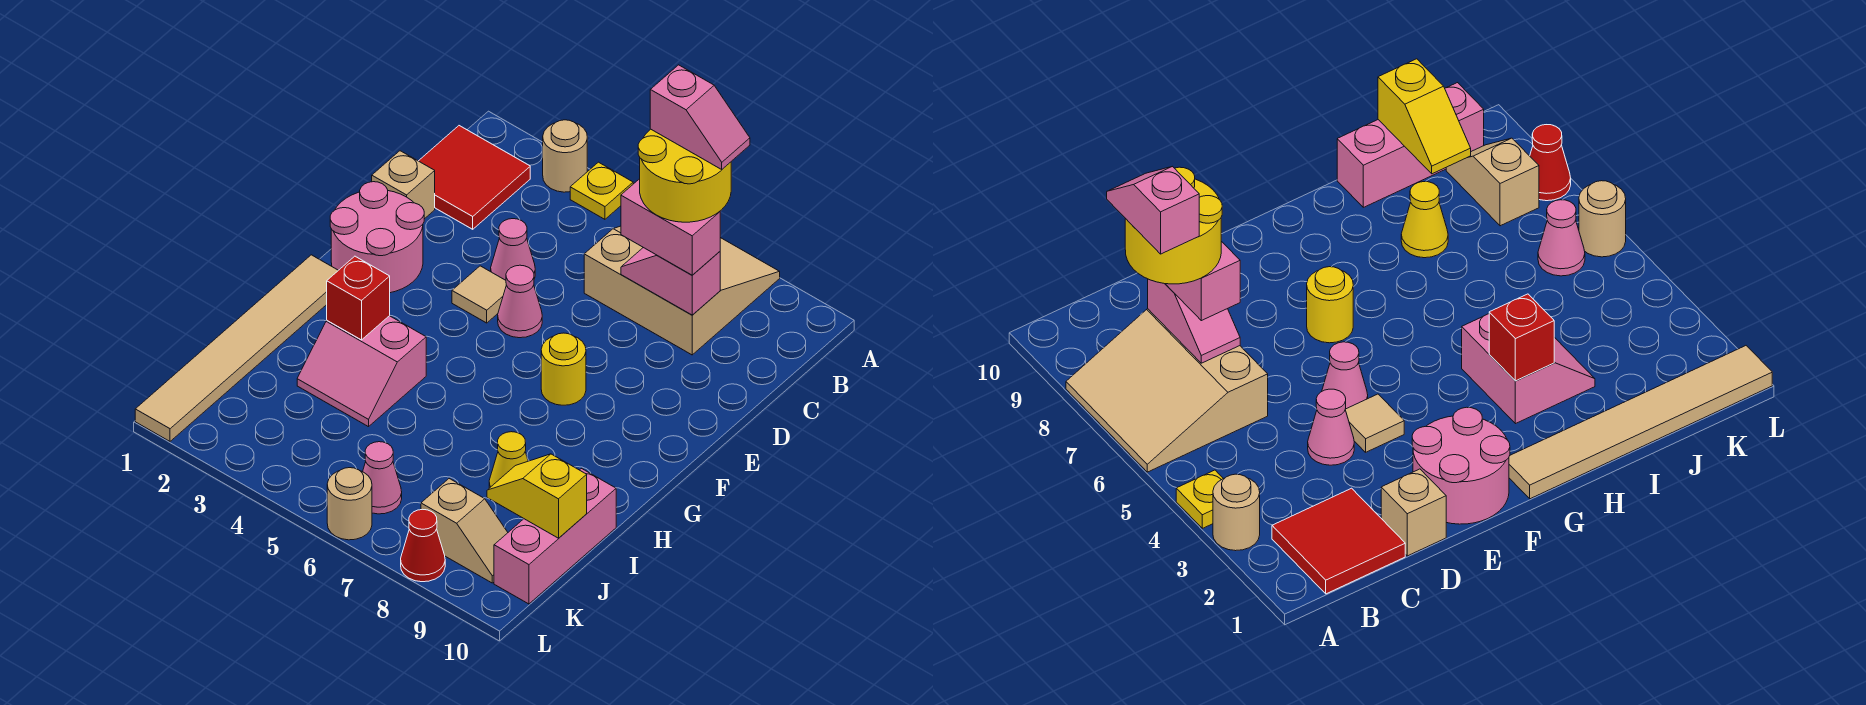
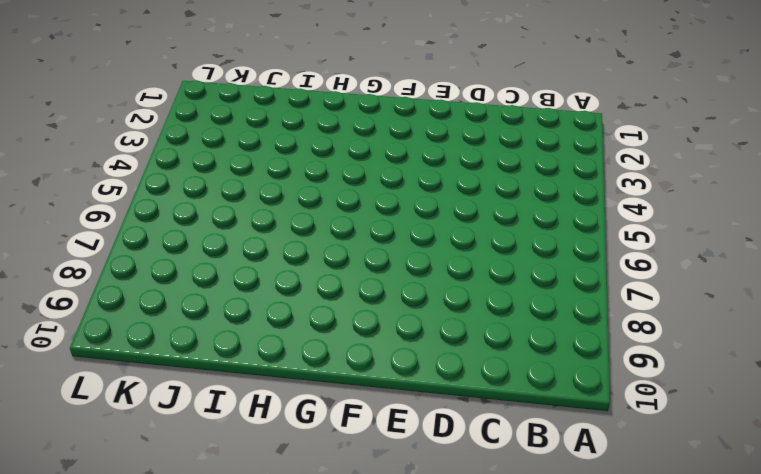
none -> tan round brick A3 level 1
none -> yellow plate A4 level 1
none -> tan slope A6:C8 level 1 top C

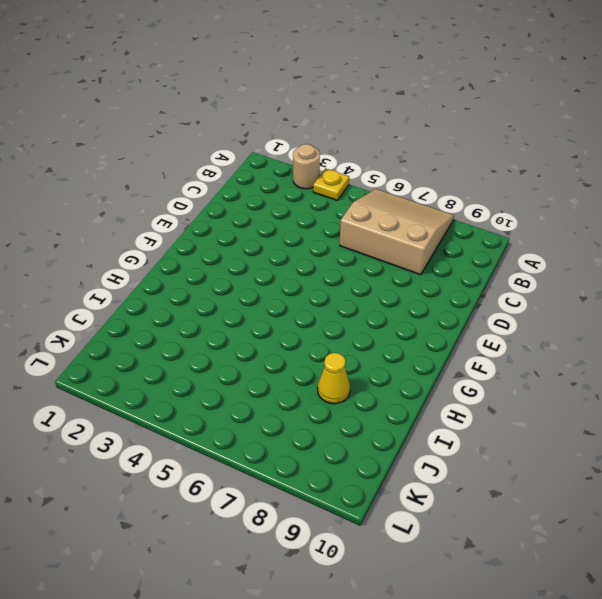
none -> red tile B1:C2 level 1
none -> tan brick D1 level 1
none -> pink cone D4 level 1

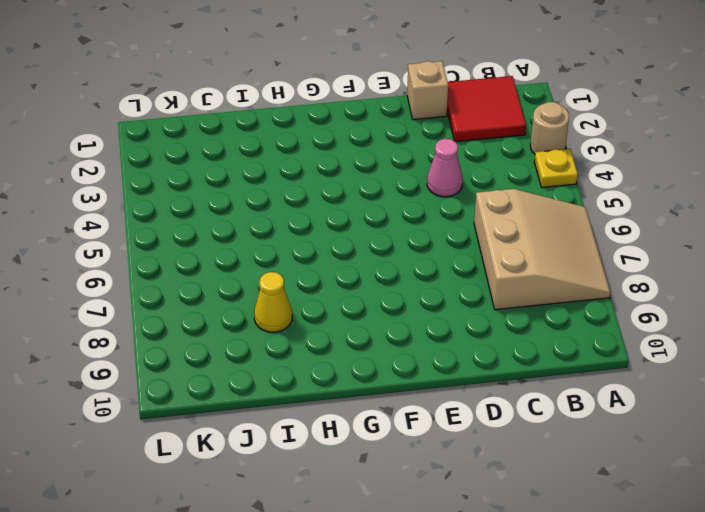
none -> pink round brick E1:F2 level 1
none -> tan tile E4 level 1
none -> pink cone E5 level 1

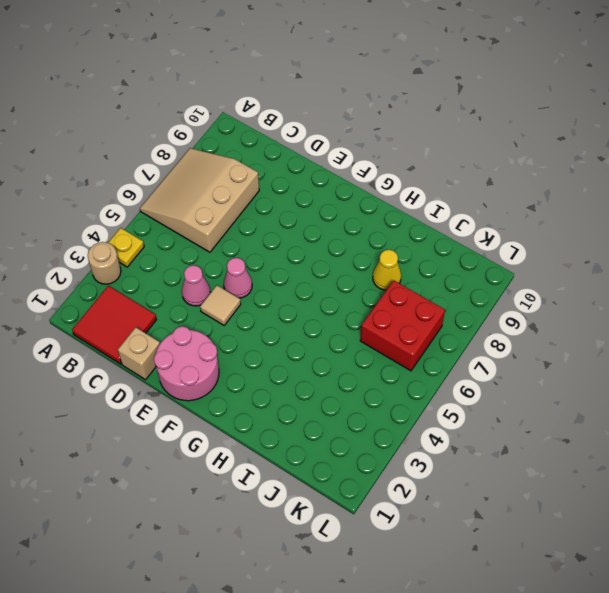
red brick J6:K7 level 1 -> pink cone K6 level 1
none -> yellow round brick F7 level 1
none -> tan tile G1:L1 level 1
none -> pink slope H3:I4 level 1 top H

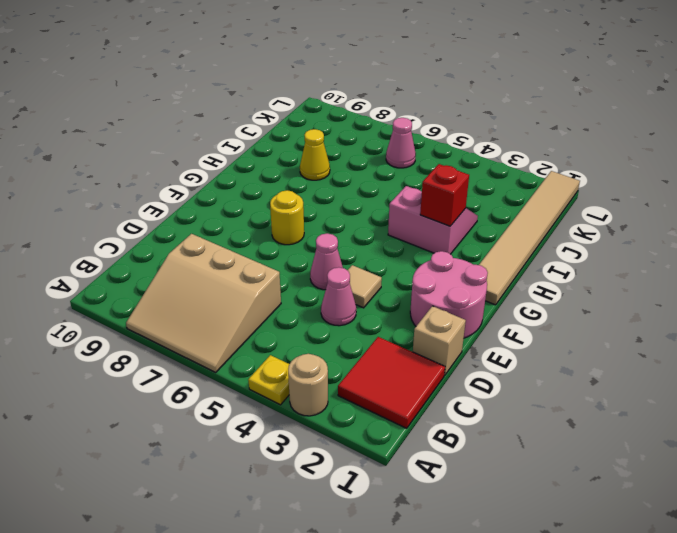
none -> pink brick I10:K10 level 1
none -> tan slope K8:K9 level 1 top 8
none -> tan round brick L6 level 1

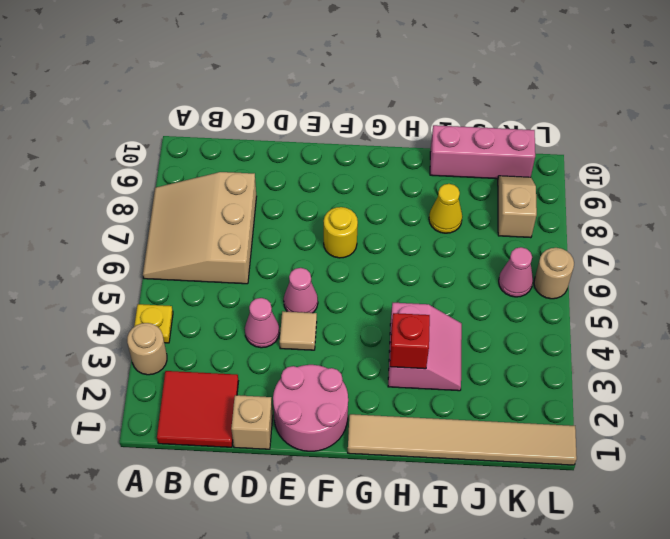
none -> red cone L8 level 1
none -> pink slope C7:C8 level 2 top 8
none -> yellow slope J9:J10 level 2 top 10

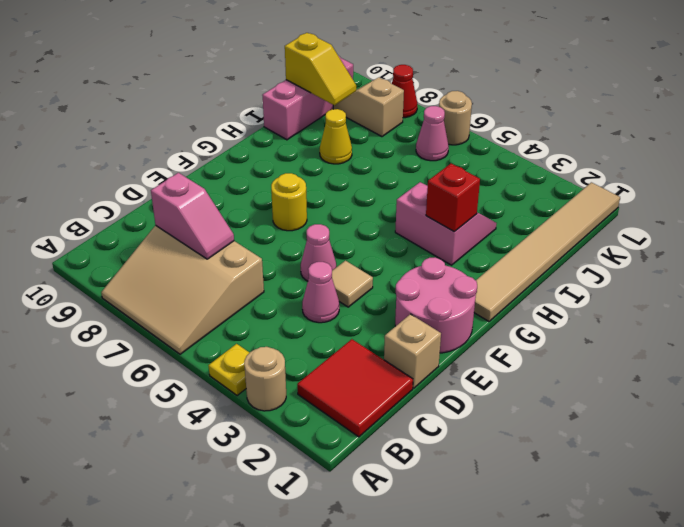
none -> pink brick C7:C8 level 3
none -> yellow round brick B7:C8 level 4
none -> pink slope B7:B8 level 5 top 7

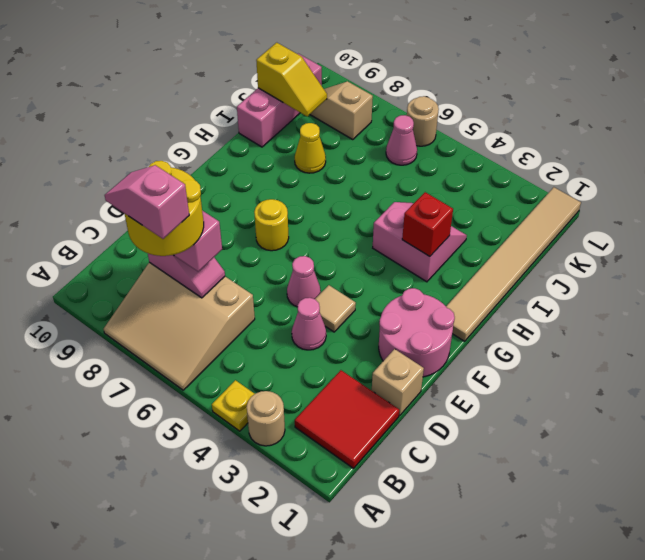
none -> red cone L8 level 1

